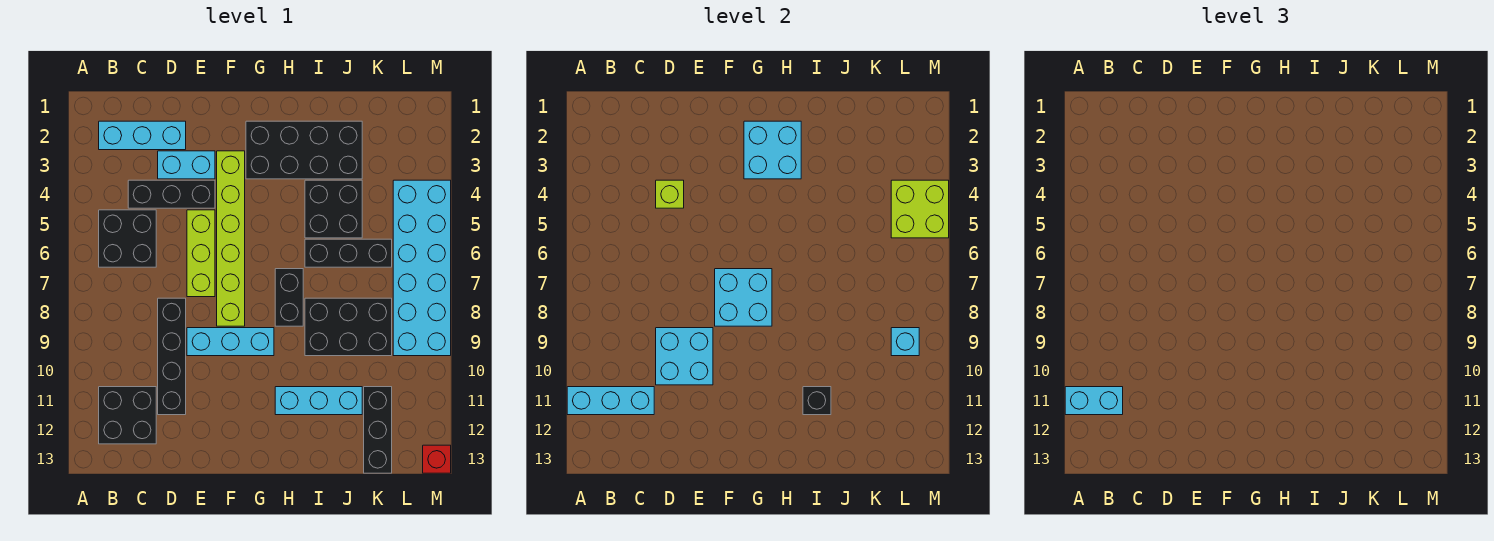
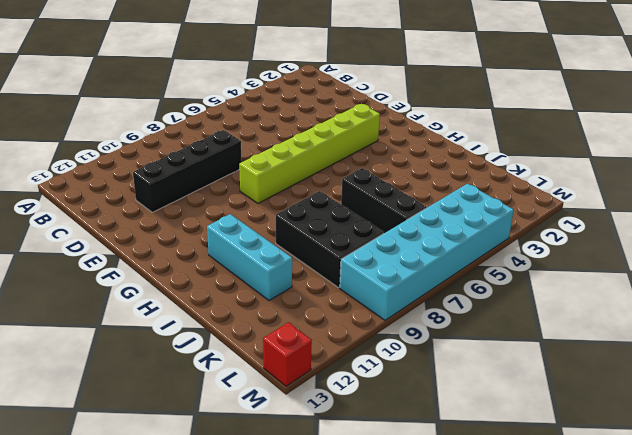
none -> cyan brick B2:D2 level 1
none -> black brick B5:C6 level 1
none -> black brick B11:C12 level 1

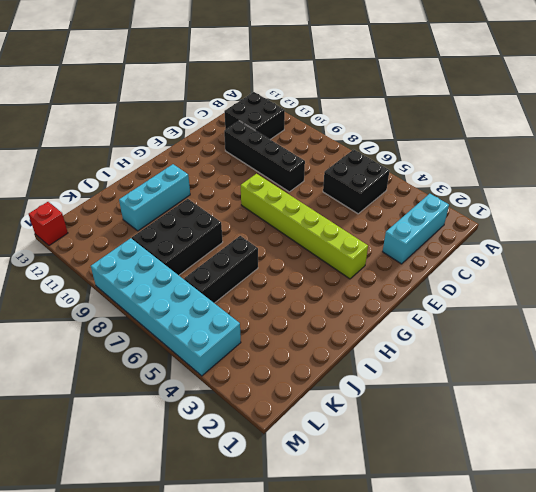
none -> black brick C4:E4 level 1
none -> cyan brick D3:E3 level 1
none -> lime brick E5:E7 level 1

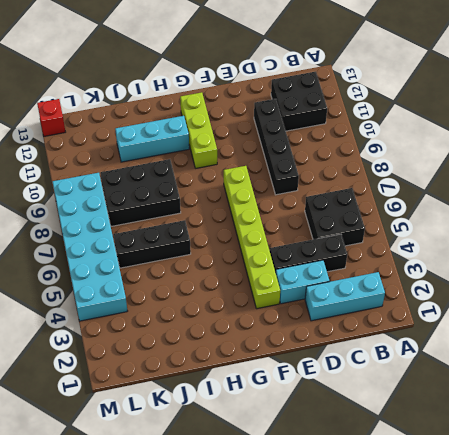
lime brick G10:G12 level 1 -> lime brick E5:E7 level 1
none -> cyan brick E9:G9 level 1
none -> black brick G2:J3 level 1
none -> black brick H7:H8 level 1

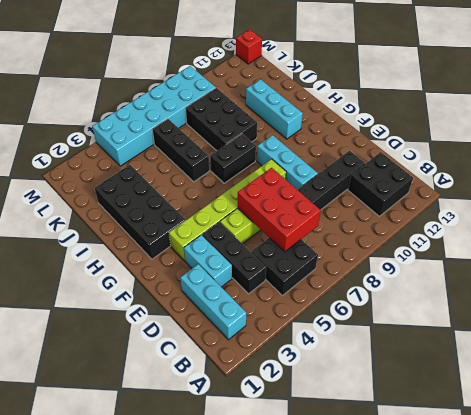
red brick C6:E7 level 2 -> none
none -> black brick I4:J5 level 1
none -> black brick K11:K13 level 1
none -> cyan brick A11:C11 level 2

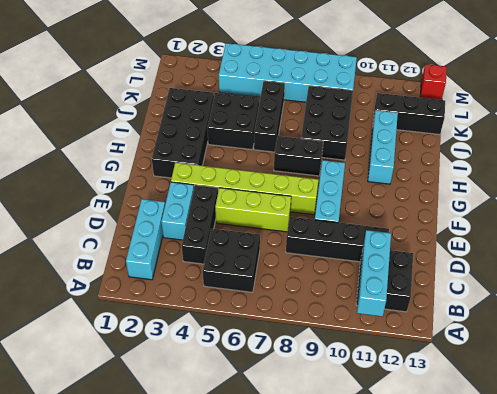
none -> lime brick D4 level 2
none -> cyan brick D9:E10 level 2
none -> cyan brick F7:G8 level 2

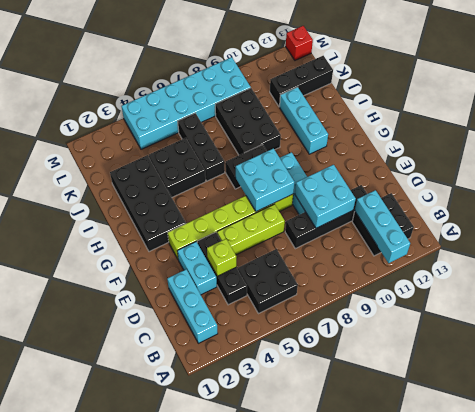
none -> cyan brick G2:H3 level 2
none -> black brick I11 level 2
none -> lime brick L4:M5 level 2

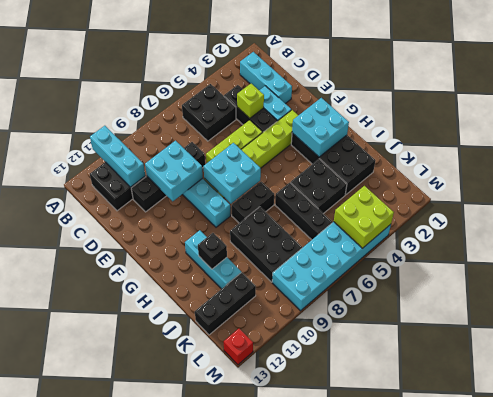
none -> cyan brick L9 level 2
none -> cyan brick A11:B11 level 3

